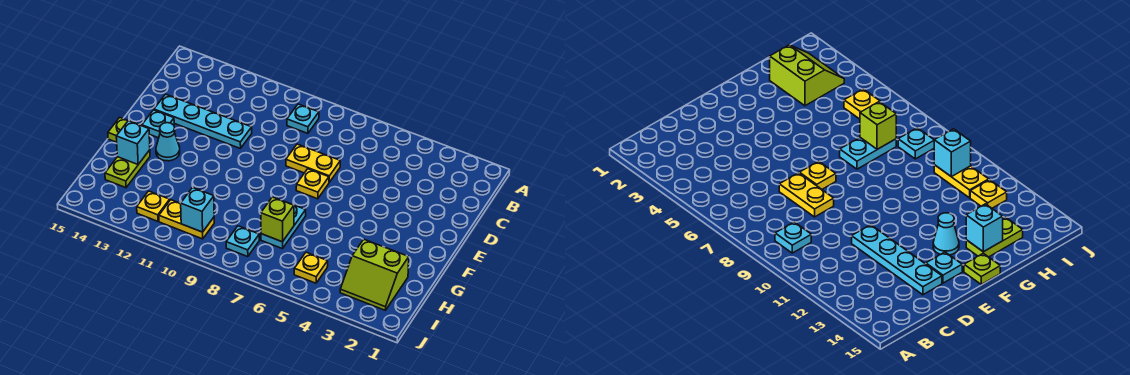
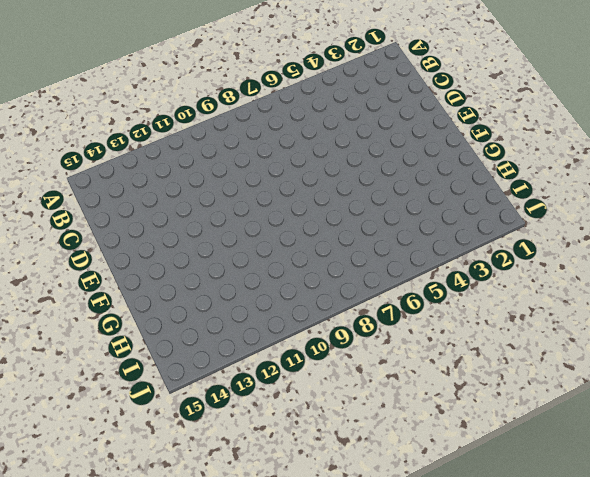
none -> cyan plate B9 level 1
none -> yellow plate D7:D8 level 1
none -> cyan plate D11:D14 level 1

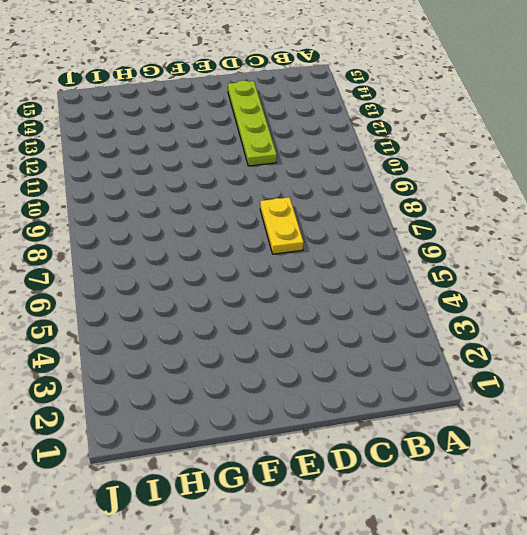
lime plate D11:D14 level 1 -> cyan plate D11:D14 level 1
none -> cyan plate B9 level 1
none -> yellow plate E7 level 1
none -> cyan plate E14 level 1

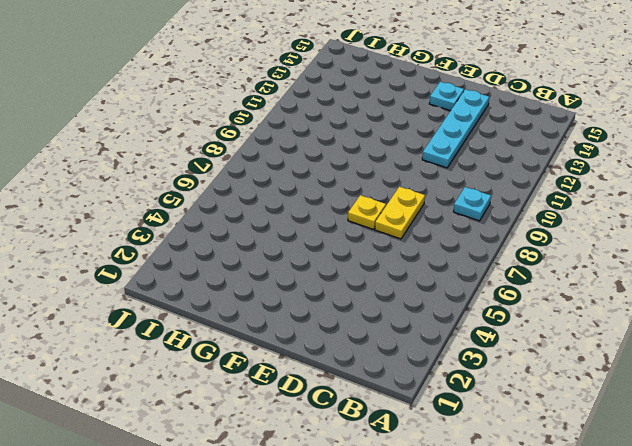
none -> cyan cone F13 level 1
none -> lime plate F15 level 1
none -> cyan plate G7:H7 level 1

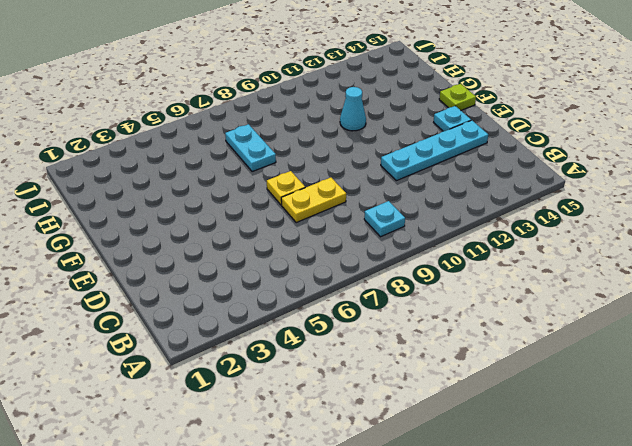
cyan cone G11 level 1 -> cyan cone F13 level 1
none -> lime plate G14:H14 level 1
none -> lime slope H2:I3 level 1 top H
none -> yellow plate I5 level 1

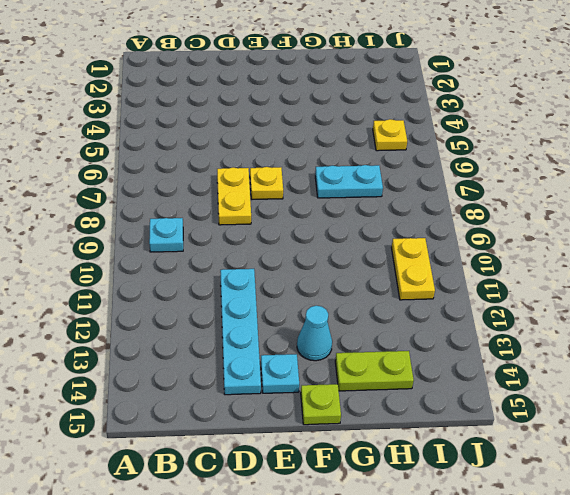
none -> lime slope H2:I3 level 1 top H
none -> cyan plate I8 level 1
none -> yellow plate I12 level 1

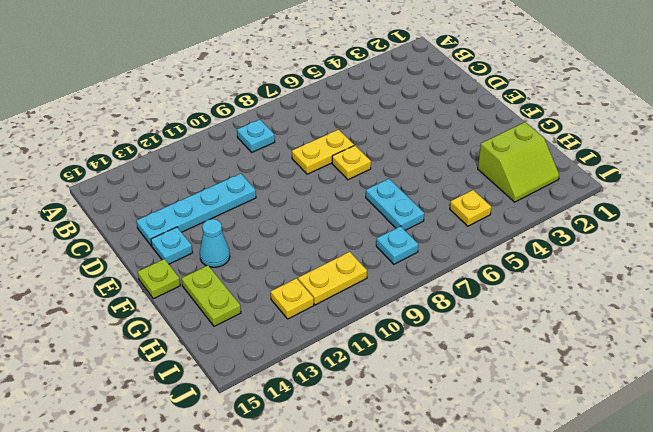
none -> cyan brick G14 level 2
none -> lime brick H7 level 2
none -> cyan brick I10 level 2

